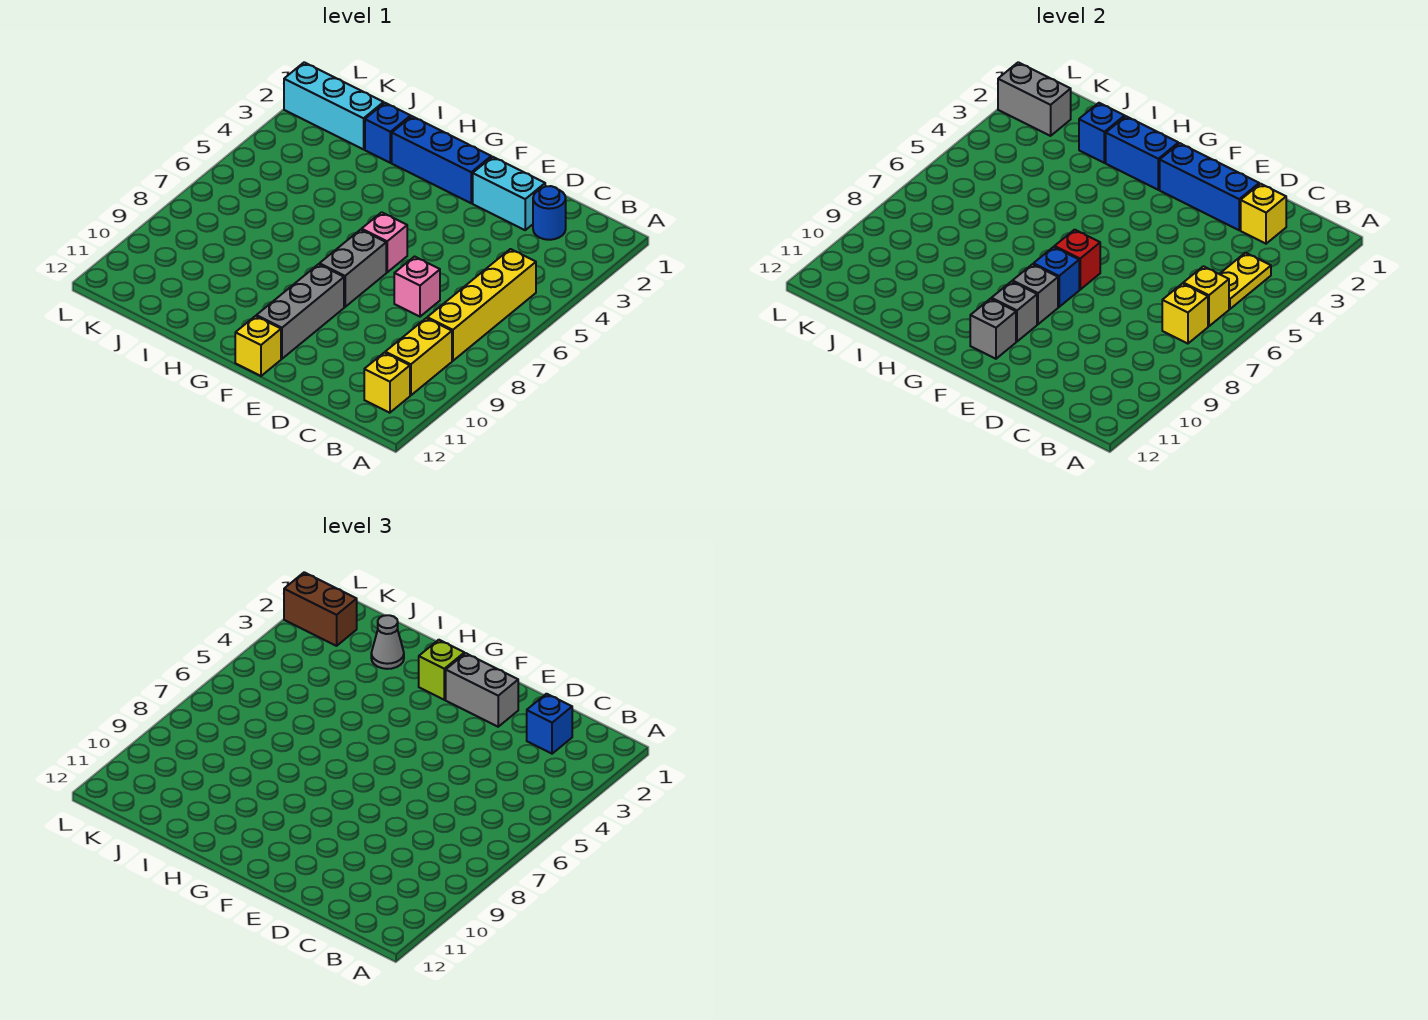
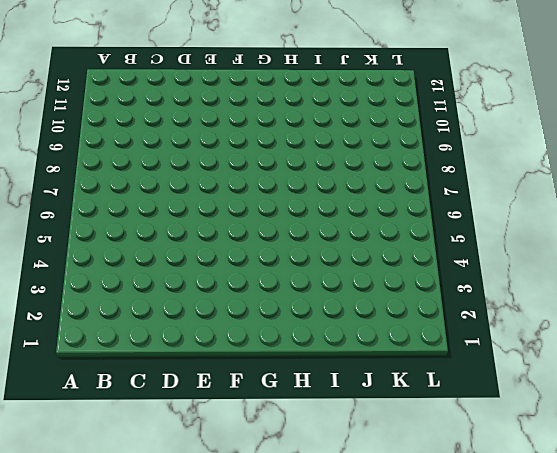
none -> yellow brick B5:B8 level 1
none -> yellow brick B9:B10 level 1
none -> yellow brick B11 level 1
none -> blue round brick C2 level 1

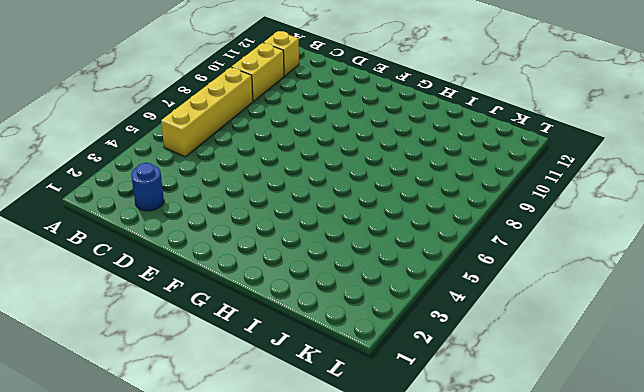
none -> cyan brick D2:E2 level 1
none -> pink brick D7 level 1
none -> blue brick F2:H2 level 1
none -> pink brick F6 level 1

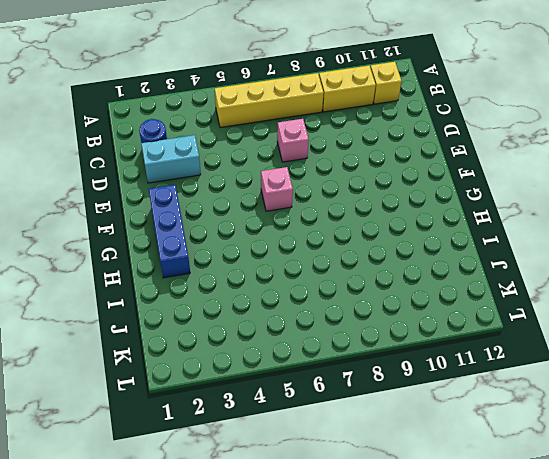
cyan brick D2:D3 level 1 -> cyan brick D2:E2 level 1
none -> grey brick F7:F8 level 1
none -> grey brick F9:F11 level 1
none -> yellow brick F12 level 1
none -> blue brick I2 level 1

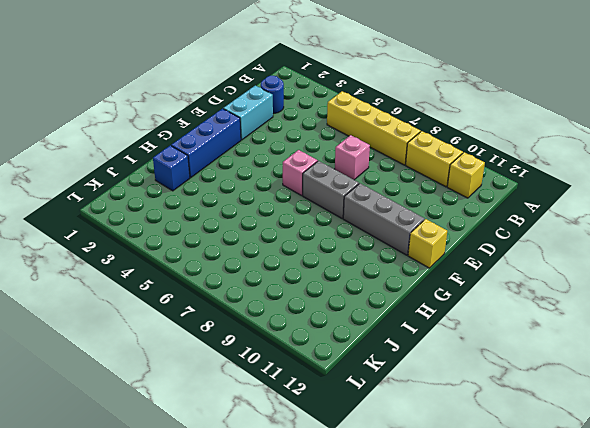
none -> cyan brick J2:L2 level 1
none -> yellow plate B4:B5 level 2
none -> yellow brick B6 level 2
none -> yellow brick B7 level 2

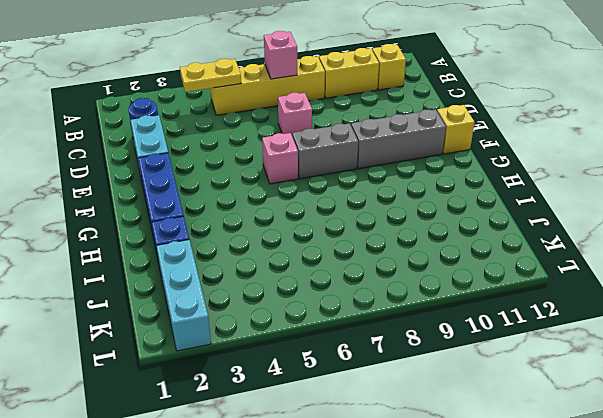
pink brick B7 level 2 -> yellow brick B7 level 2
none -> yellow brick B6 level 2
none -> yellow brick C2 level 2
none -> blue brick D2:F2 level 2
none -> red brick F7 level 2

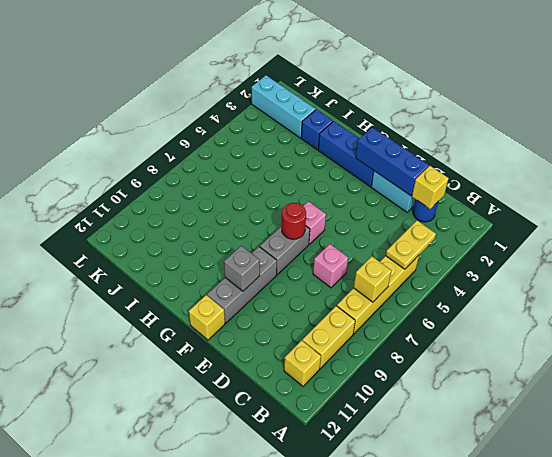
red round brick F7 level 2 -> red brick F7 level 2
none -> yellow brick B6 level 2
none -> blue brick F8 level 2
none -> grey brick F9 level 2
none -> grey brick F11 level 2

